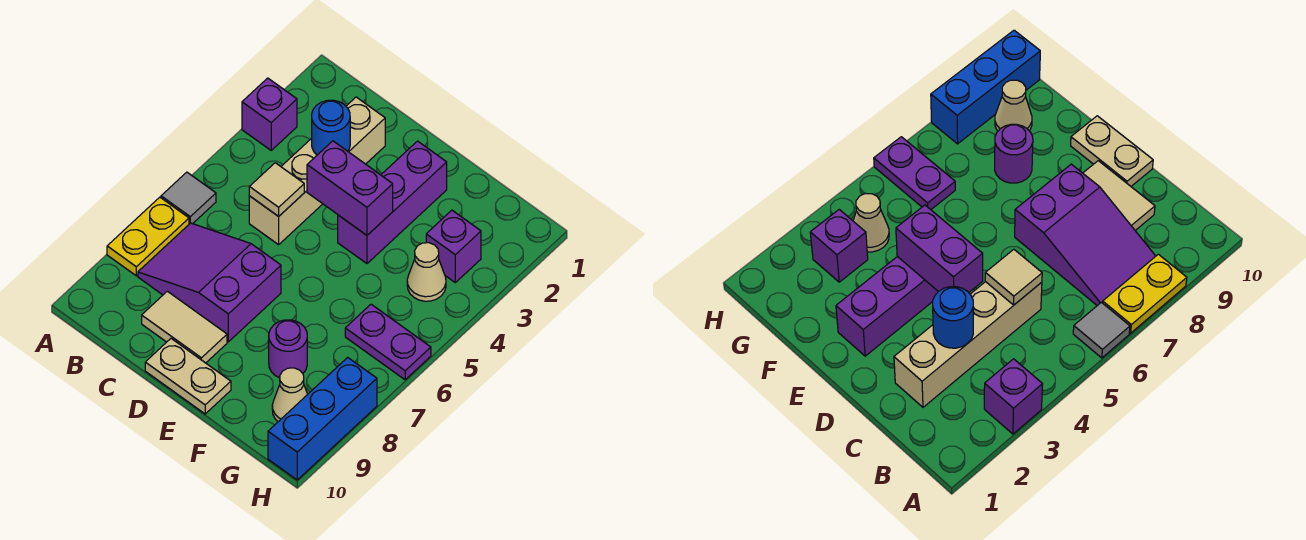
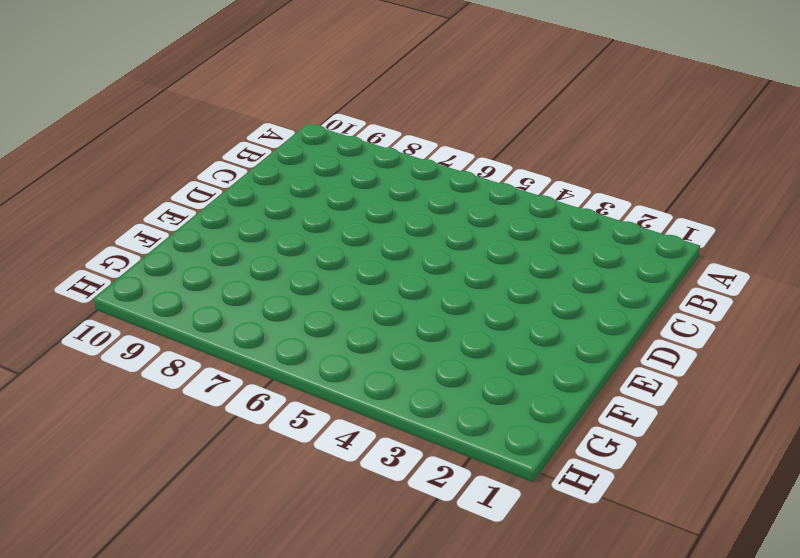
none -> purple brick A3 level 1
none -> grey tile A6 level 1
none -> yellow plate A7:A8 level 1

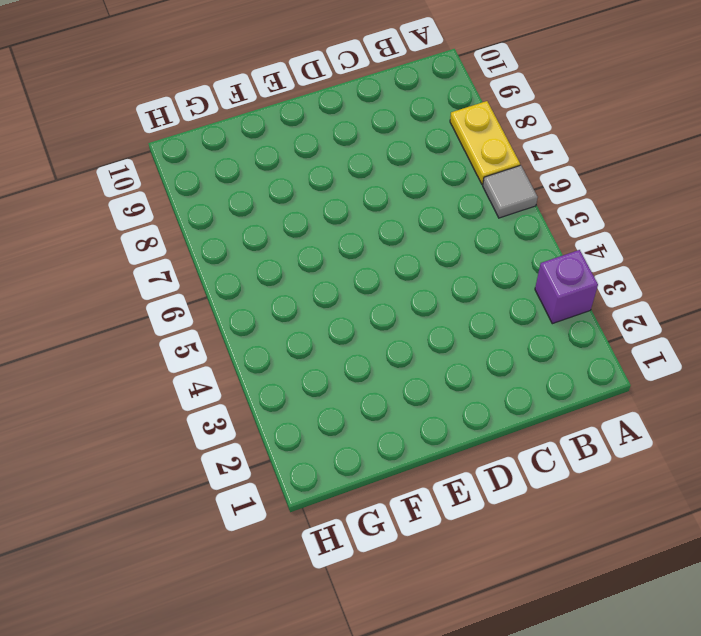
none -> purple slope B7:D8 level 1 top D
none -> tan brick C2:C5 level 1
none -> tan tile C9:D9 level 1

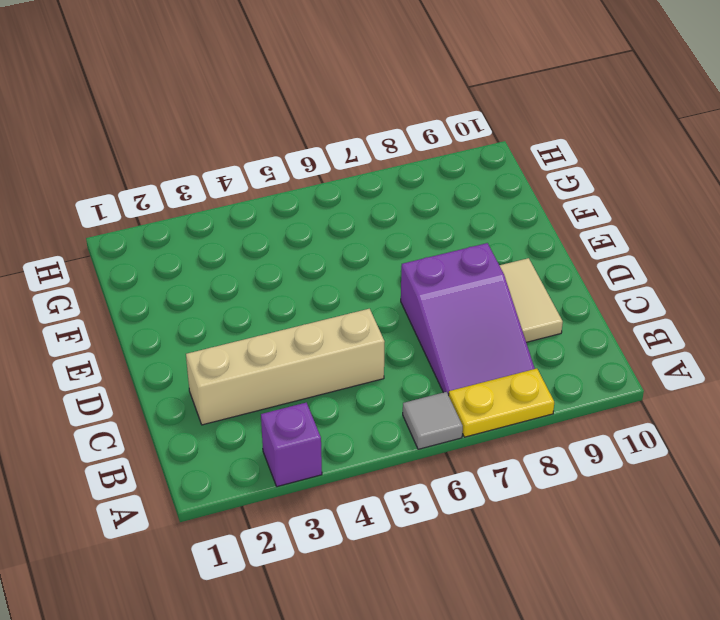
none -> tan plate D10:E10 level 1
none -> purple brick E2:E4 level 1
none -> purple round brick F8 level 1

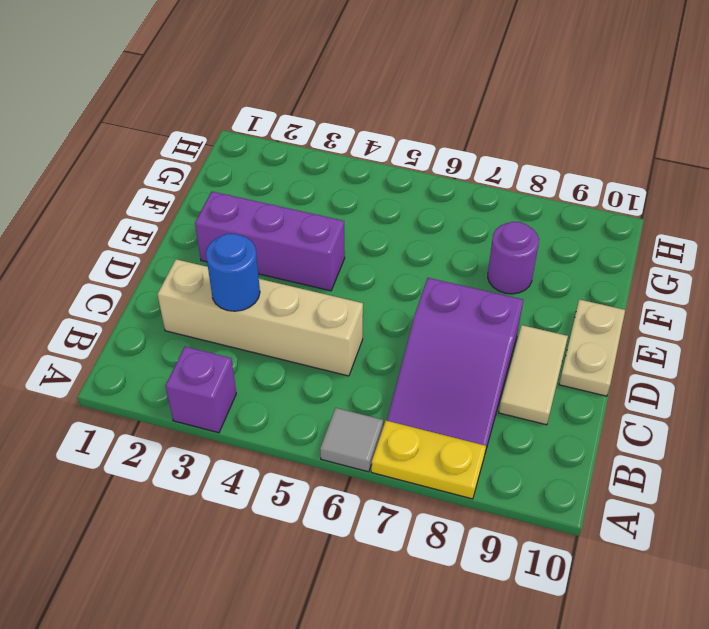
none -> purple brick G3 level 1
none -> tan cone G4 level 1
none -> purple plate G6:H6 level 1

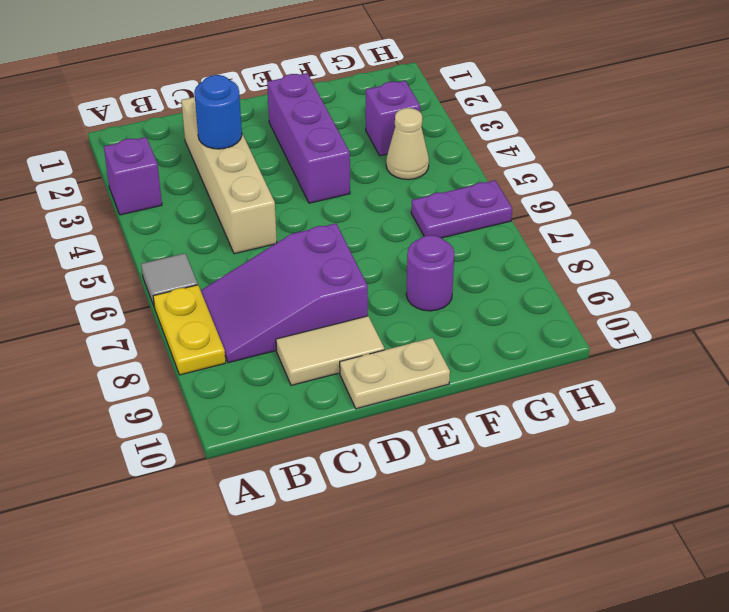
none -> tan cone G9 level 1
none -> blue brick H8:H10 level 1
none -> tan tile C5 level 2

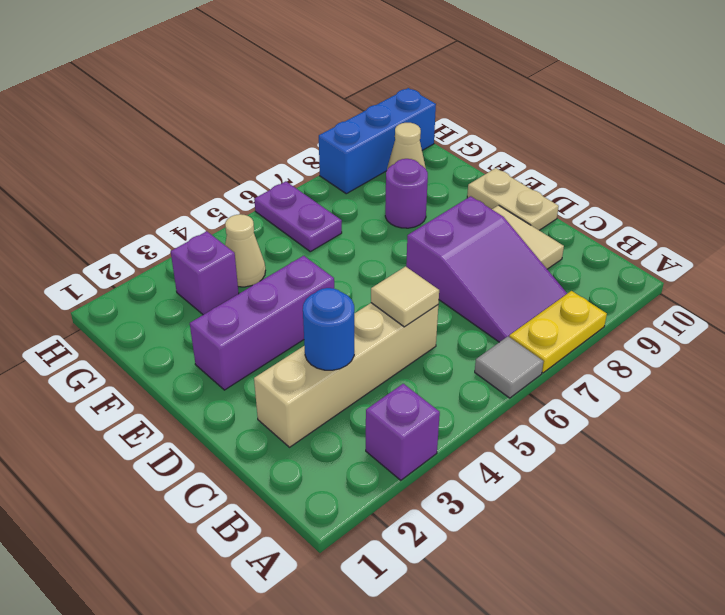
none -> purple brick D4:E4 level 2

